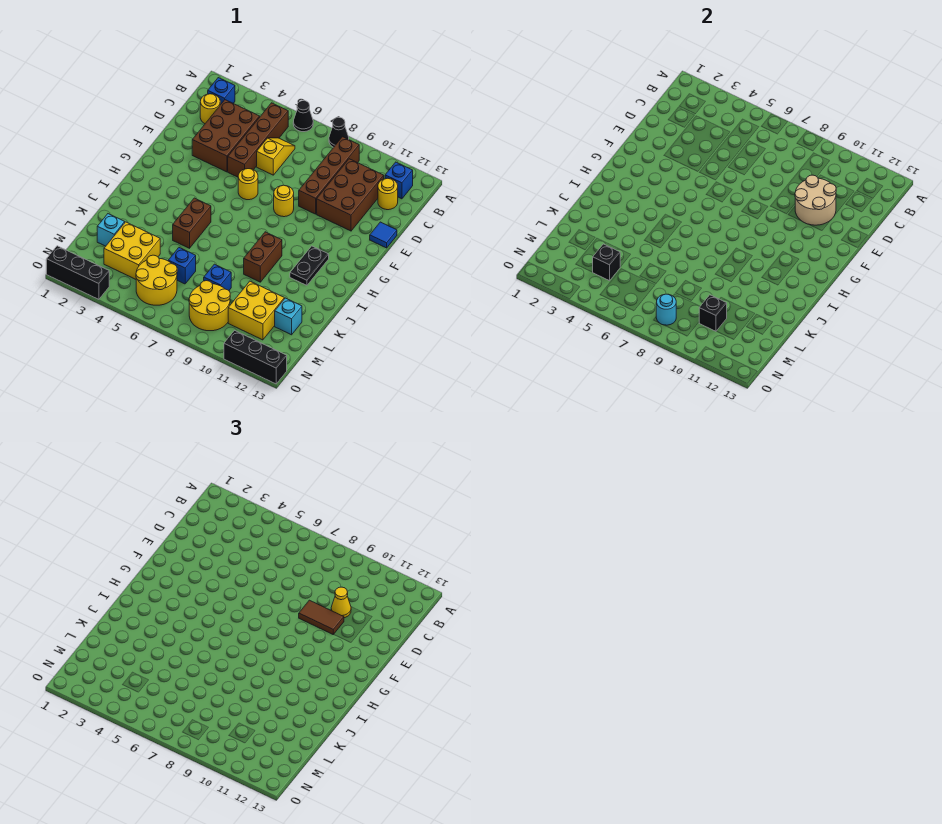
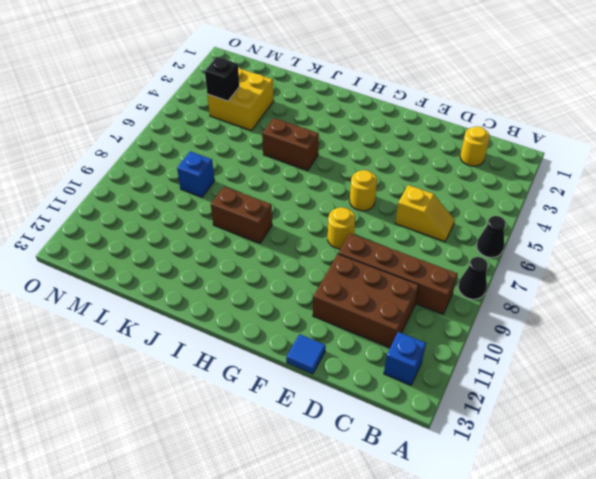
none -> blue brick B2 level 1
none -> brown brick B5:E5 level 1
none -> brown brick C3:E4 level 1
none -> yellow round brick C12 level 1

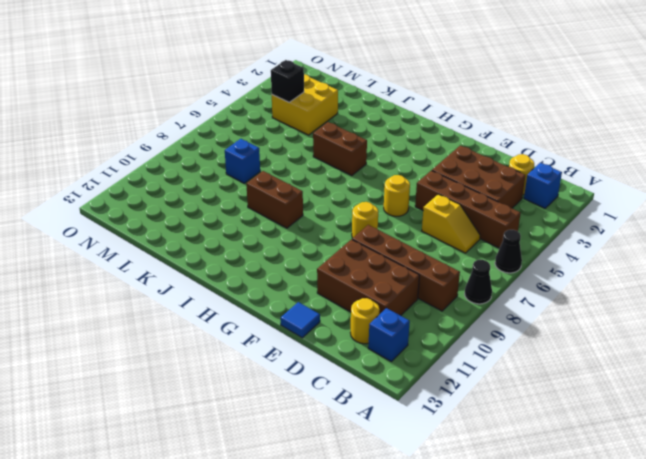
none -> black plate H11:I11 level 1
none -> cyan brick L2 level 1
none -> blue brick L6 level 1
none -> yellow brick L10:M11 level 1

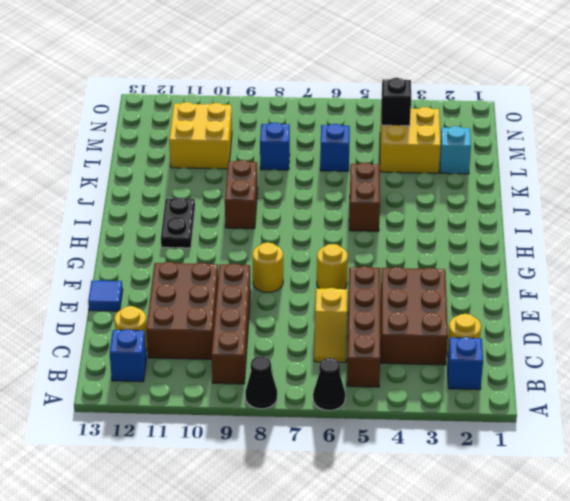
none -> cyan brick L12 level 1
none -> yellow round brick M5:N6 level 1
none -> yellow round brick M8:N9 level 1
none -> black brick O1:O3 level 1

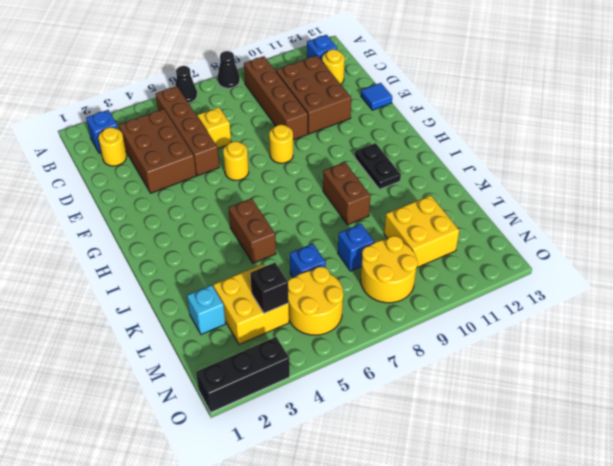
none -> cyan brick L12 level 1
none -> black brick O11:O13 level 1
none -> tan round brick D10:E11 level 2
none -> black brick M10 level 2

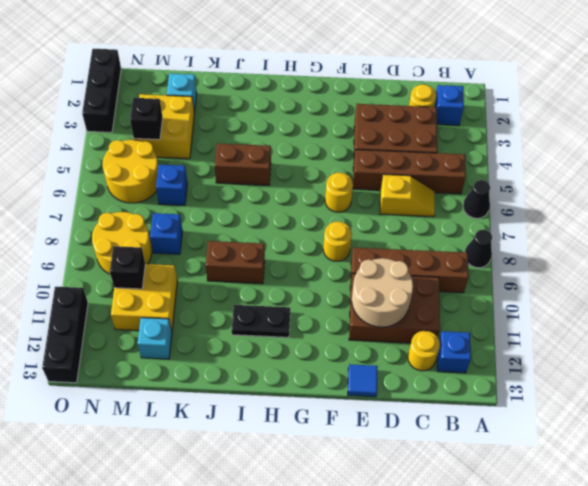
none -> cyan round brick N8 level 2
none -> yellow cone D10 level 3
none -> brown tile E9:E10 level 3

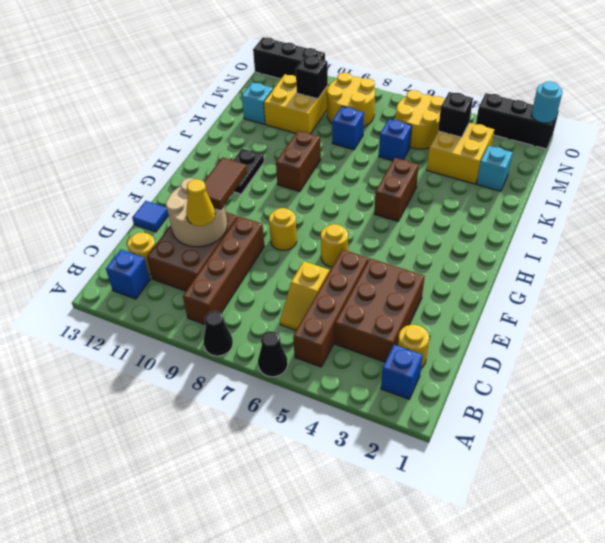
brown tile E10:F10 level 3 -> brown tile E9:E10 level 3
cyan round brick O1 level 2 -> cyan round brick N8 level 2

